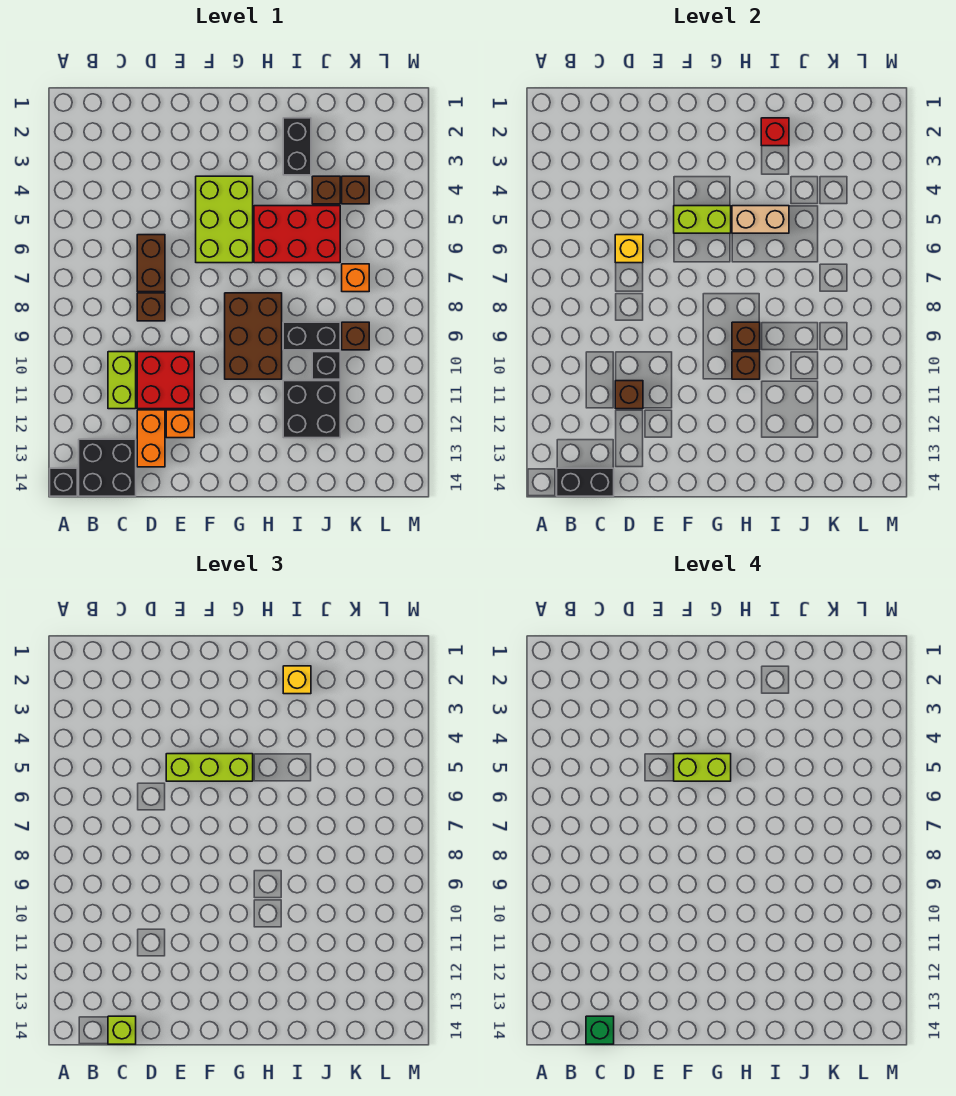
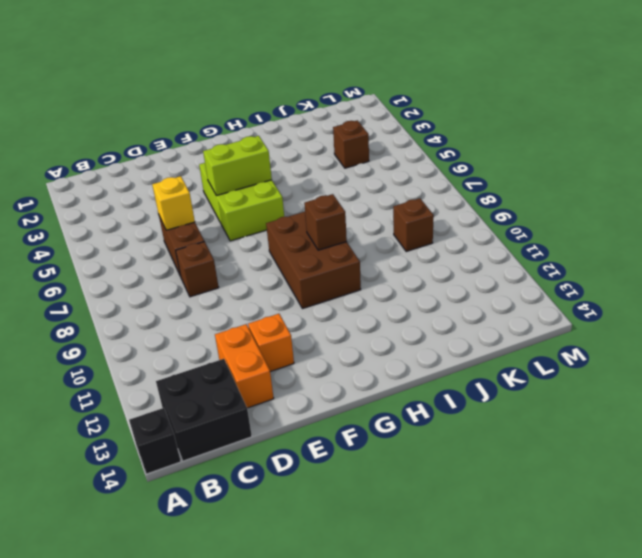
none -> lime brick C10:C11 level 1
none -> red brick D10:E11 level 1
none -> red brick H5:J6 level 1
none -> black brick I2:I3 level 1

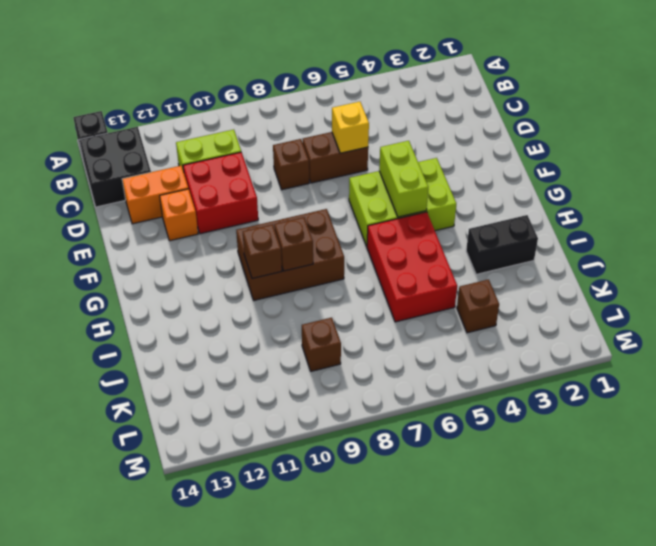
none -> black brick I9:J9 level 1
none -> black brick I11:J12 level 1
none -> brown brick J4 level 1
none -> black brick J10 level 1

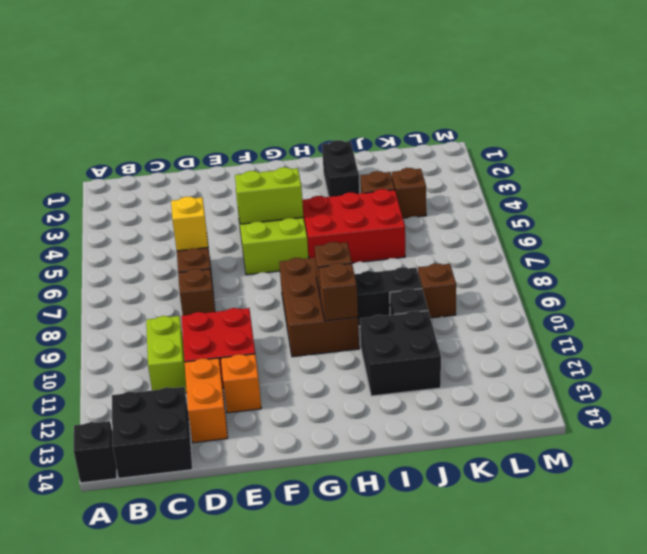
none -> orange brick K7 level 1
none -> black brick B14:C14 level 2
none -> brown brick D11 level 2
none -> tan brick H5:I5 level 2

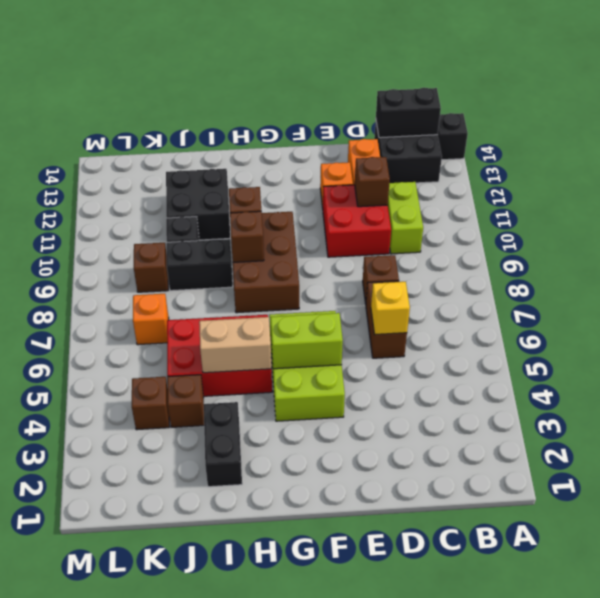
none -> red brick I2 level 2
none -> lime brick C14 level 3
none -> lime brick E5:G5 level 3
none -> yellow brick I2 level 3

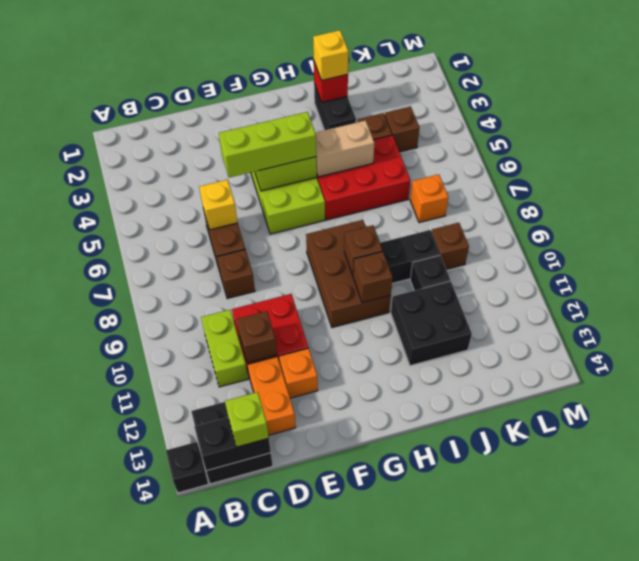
none -> green brick C14 level 4
none -> lime brick F5:G5 level 4

